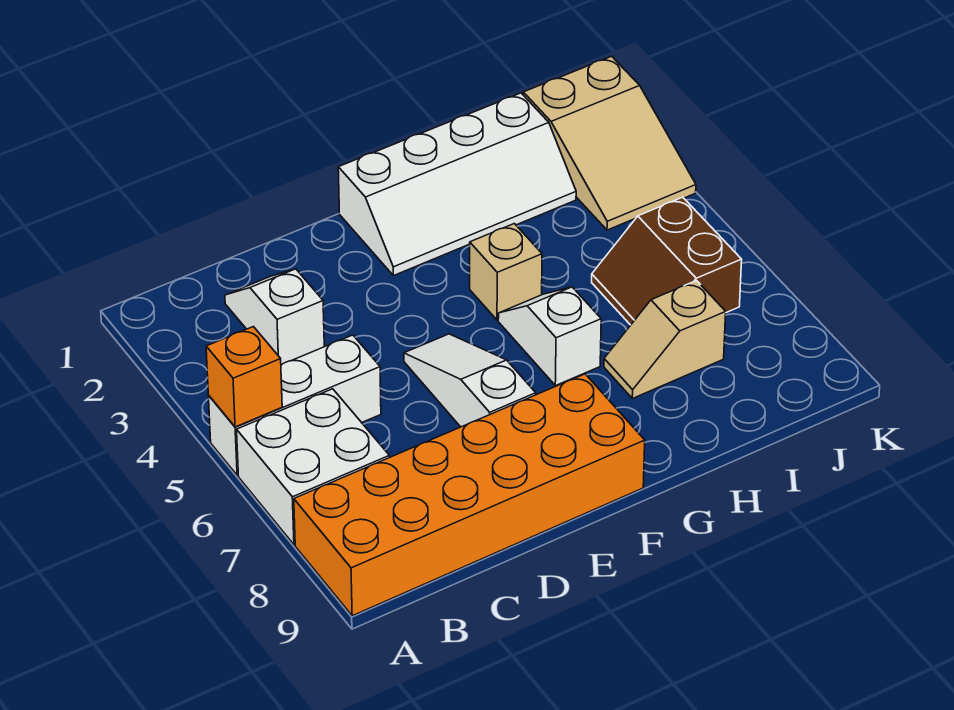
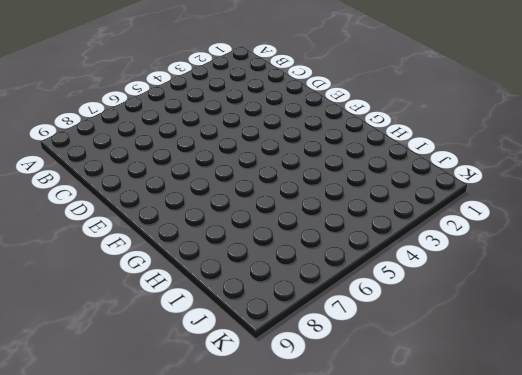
none -> white brick A5:C5 level 1
none -> white brick A6:B7 level 1
none -> orange brick A8:F9 level 1

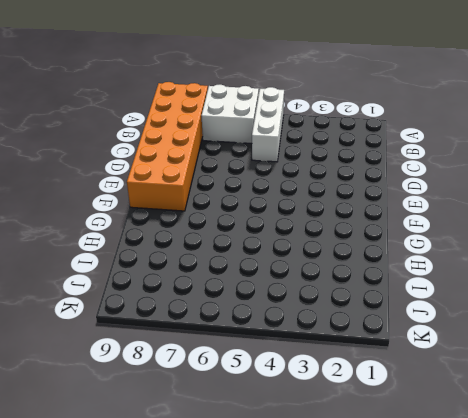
none -> white slope C2:C3 level 1 top 3
none -> white slope E5:E7 level 1 top 7
none -> white slope F1:I2 level 1 top 1

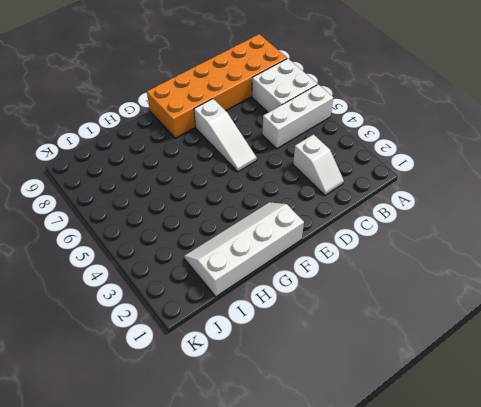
none -> tan brick G4 level 1
none -> white slope G5:G6 level 1 top 6
none -> tan slope H7:I7 level 1 top I

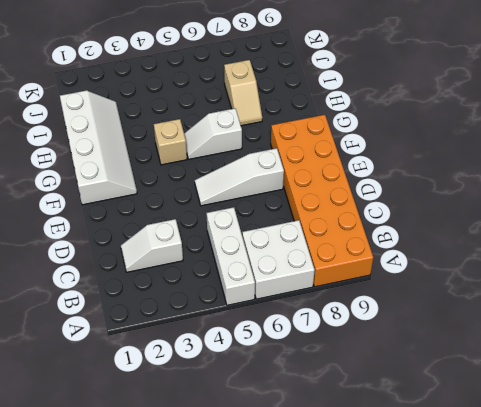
none -> brown slope I5:J6 level 1 top J
none -> tan slope J1:K3 level 1 top 1
none -> orange brick A5 level 2

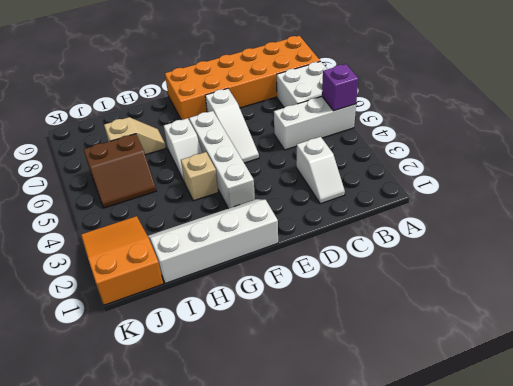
purple brick A5 level 2 -> orange brick A5 level 2
white brick F3:F6 level 1 -> none
brown slope I5:J6 level 1 top 6 -> brown slope I5:J6 level 1 top J
orange slope J1:K3 level 1 top 1 -> tan slope J1:K3 level 1 top 1

